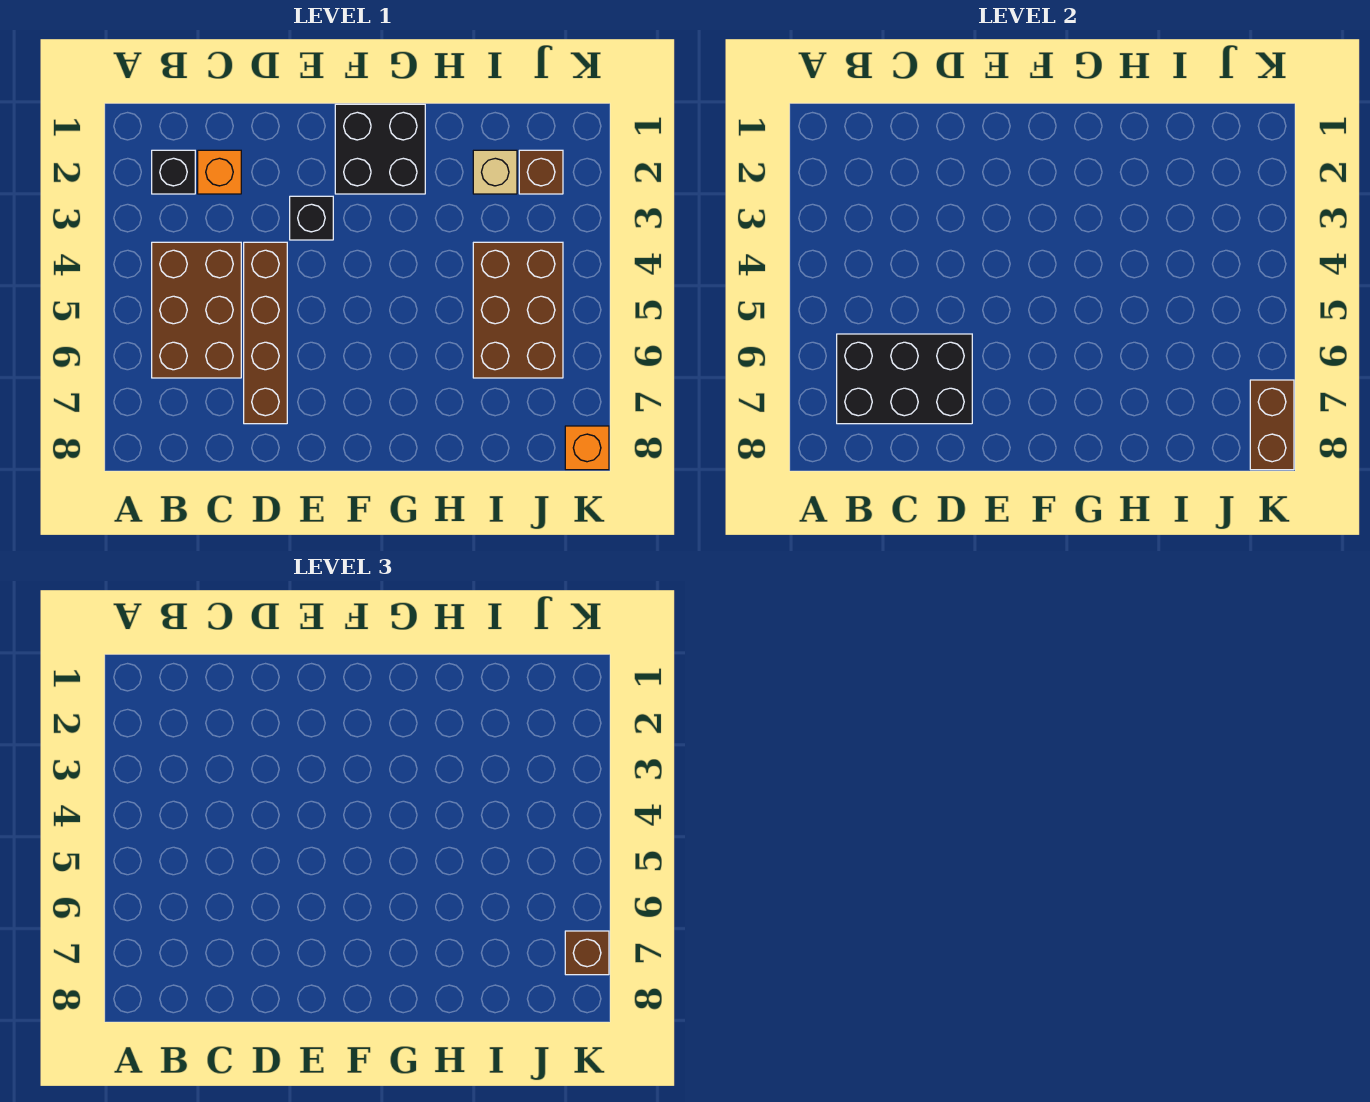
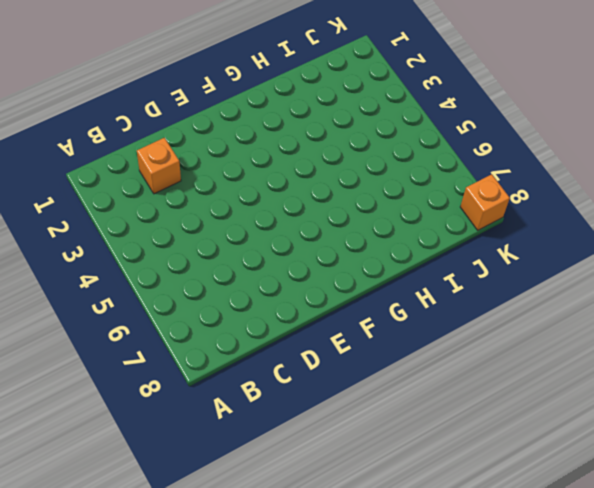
none -> black brick B2 level 1
none -> brown brick B4:C6 level 1
none -> brown brick D4:D7 level 1

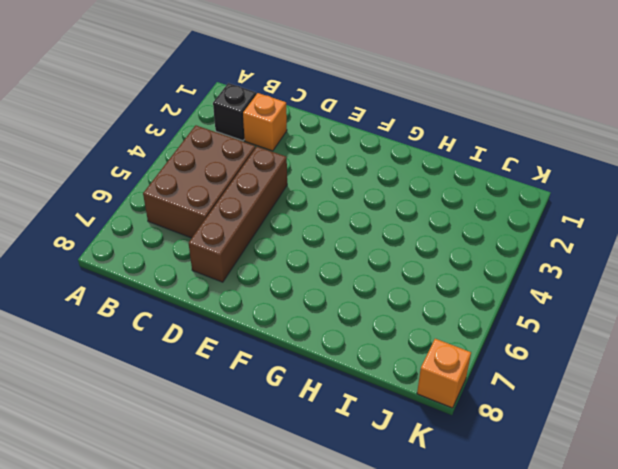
none -> black brick E3 level 1
none -> black brick F1:G2 level 1
none -> tan brick I2 level 1

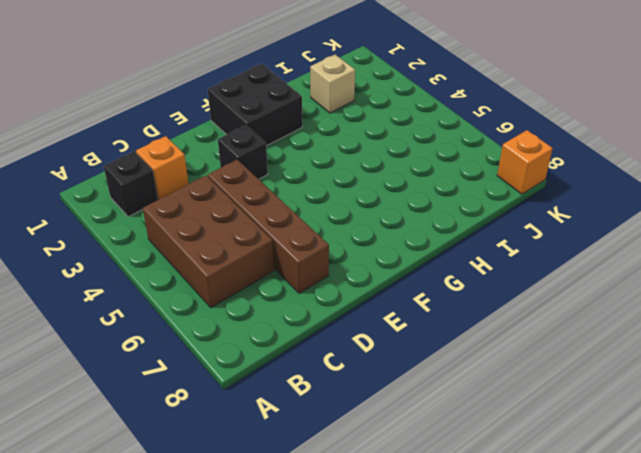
none -> brown brick I4:J6 level 1
none -> brown brick J2 level 1
none -> black brick B6:D7 level 2

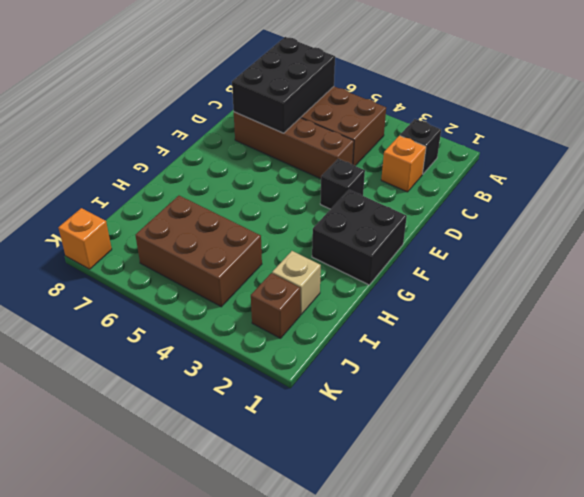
none -> brown brick K7:K8 level 2
none -> brown brick K7 level 3

